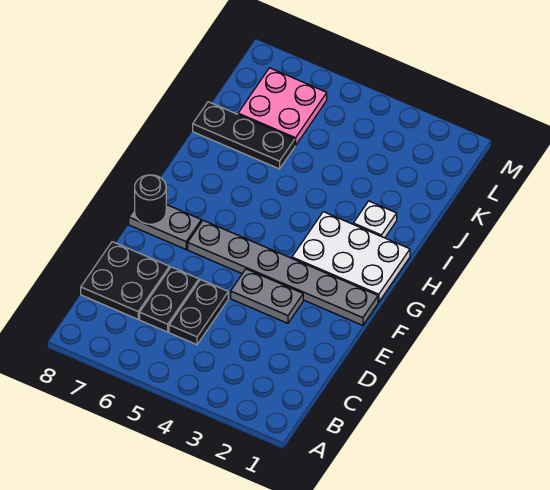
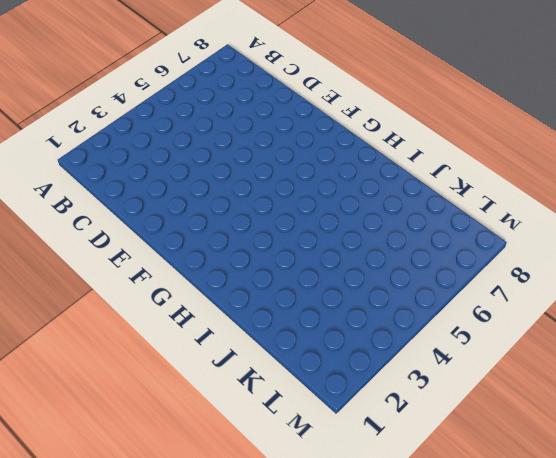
none -> black plate C5:D5 level 1
none -> black plate C6:D6 level 1

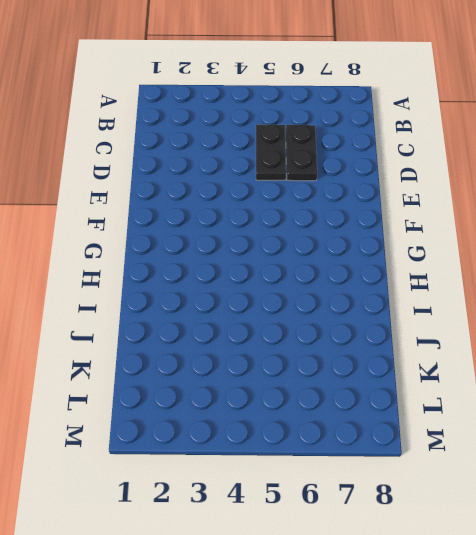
none -> black plate C7:D8 level 1
none -> grey plate E3:E4 level 1

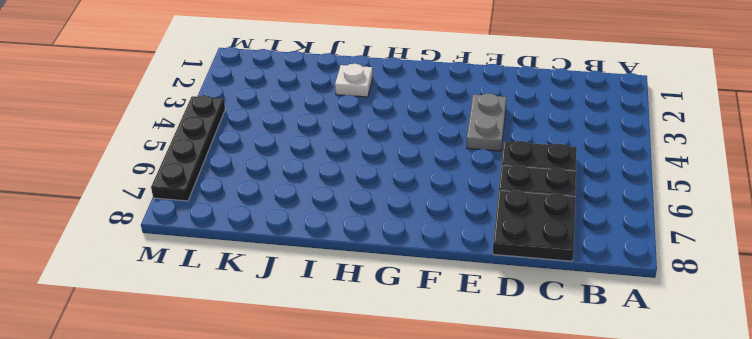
black plate M4:M7 level 1 -> none
none -> grey plate F1:F6 level 1
none -> grey plate F7:F8 level 1

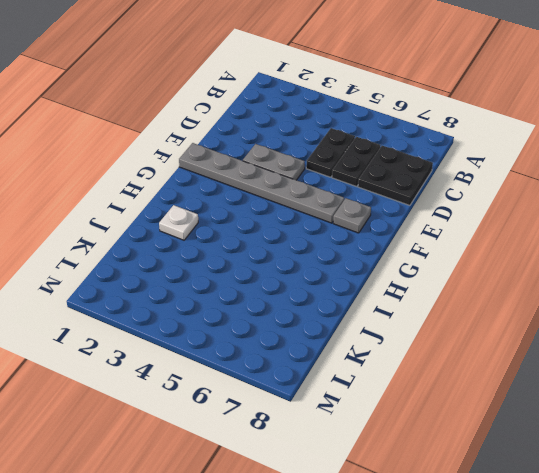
grey plate F7 level 1 -> grey plate F7:F8 level 1
none -> white plate G1:H3 level 1
none -> black plate J6:J8 level 1

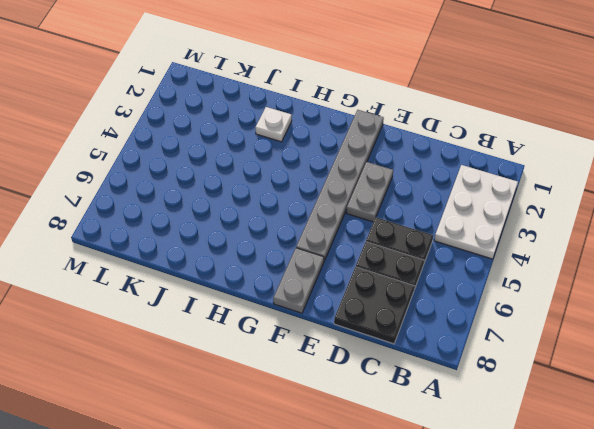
white plate A2:B4 level 1 -> white plate G1:H3 level 1
none -> black plate J6:J8 level 1
none -> pink plate K6:L7 level 1

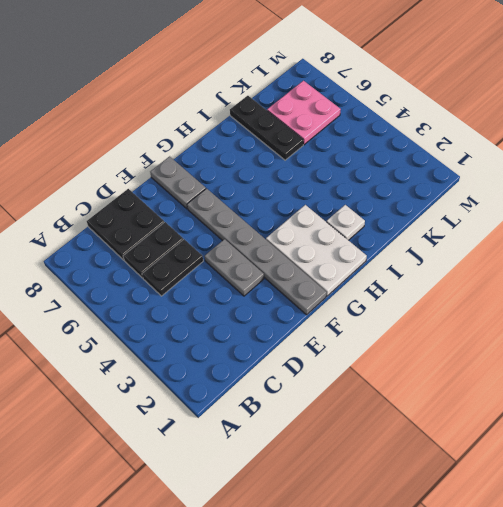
none -> black round brick F8 level 2

